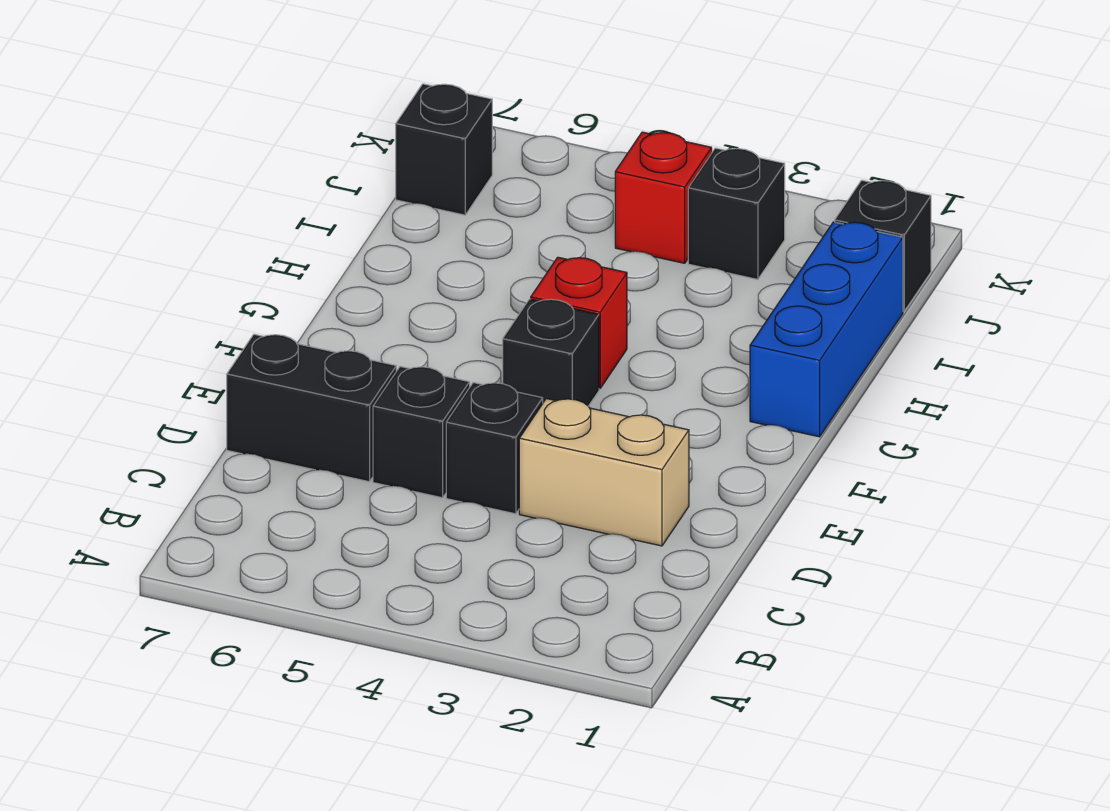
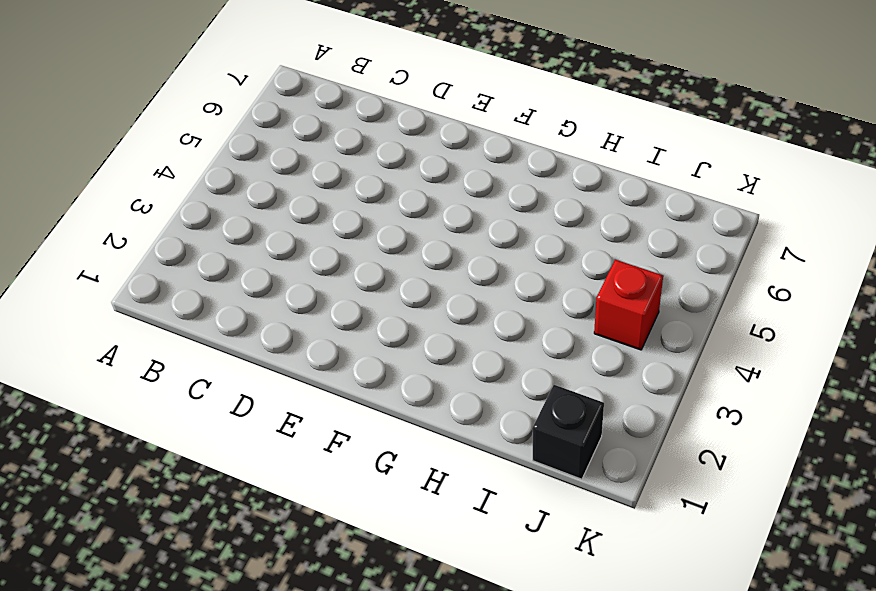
none -> tan brick D2:D3 level 1
none -> black brick D4 level 1

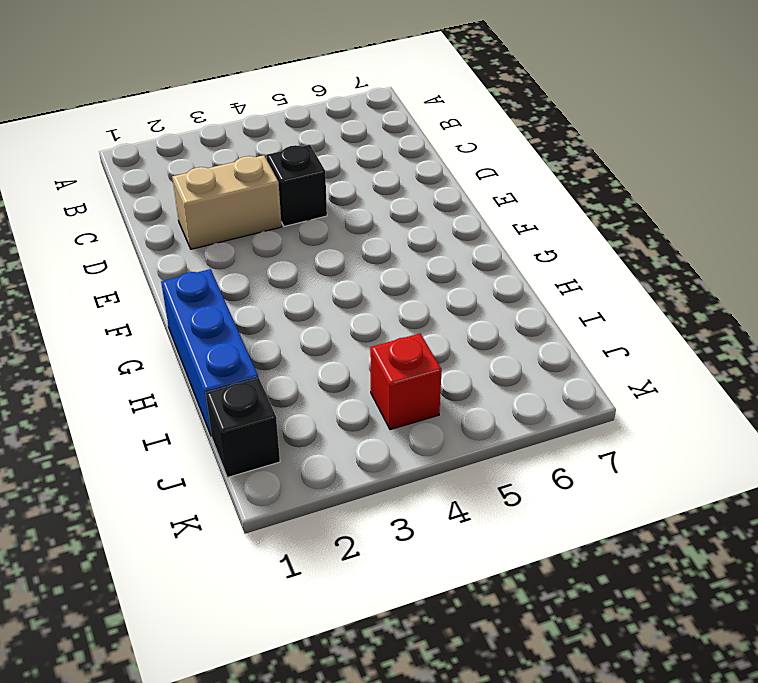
none -> black brick D5 level 1
none -> black brick D6:D7 level 1

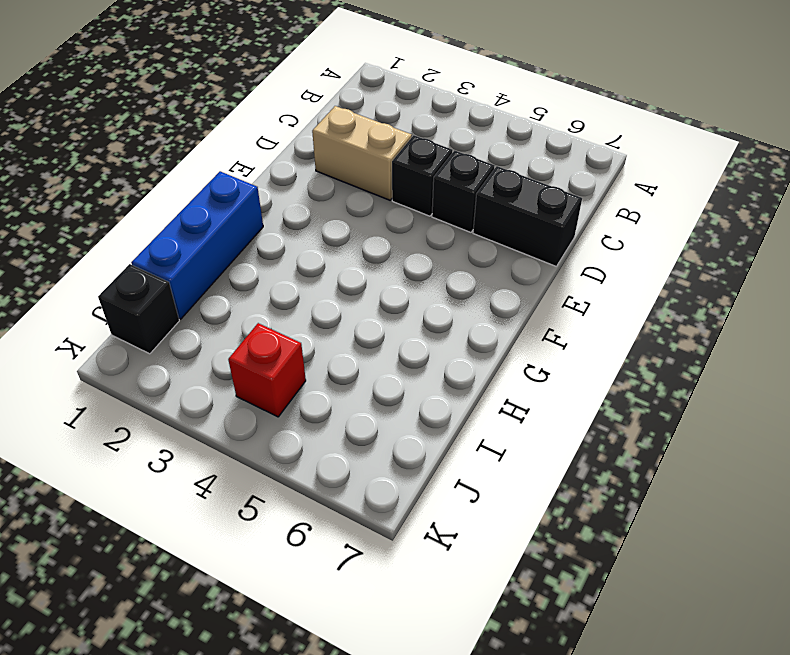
none -> black brick F4 level 1
none -> red brick G4 level 1

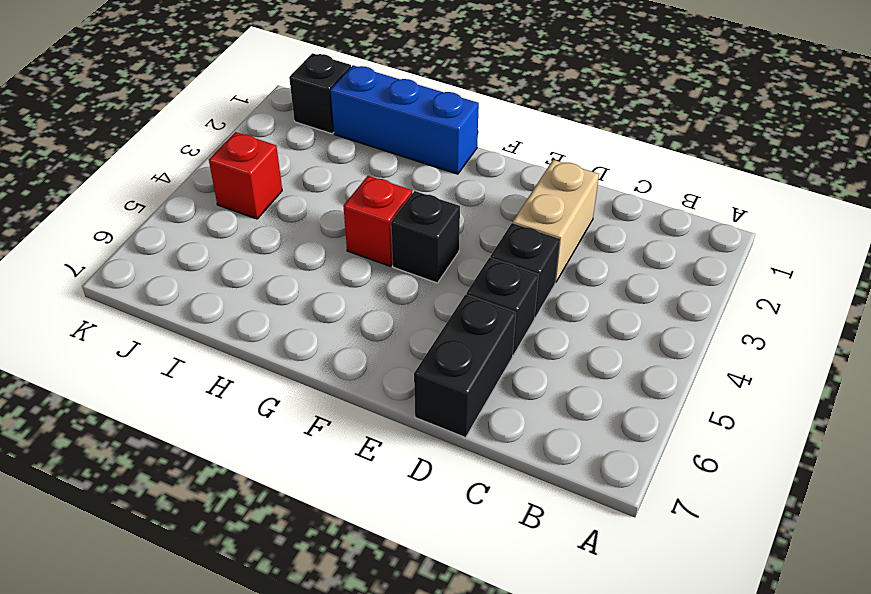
none -> black brick J3 level 1
none -> black brick J7 level 1

